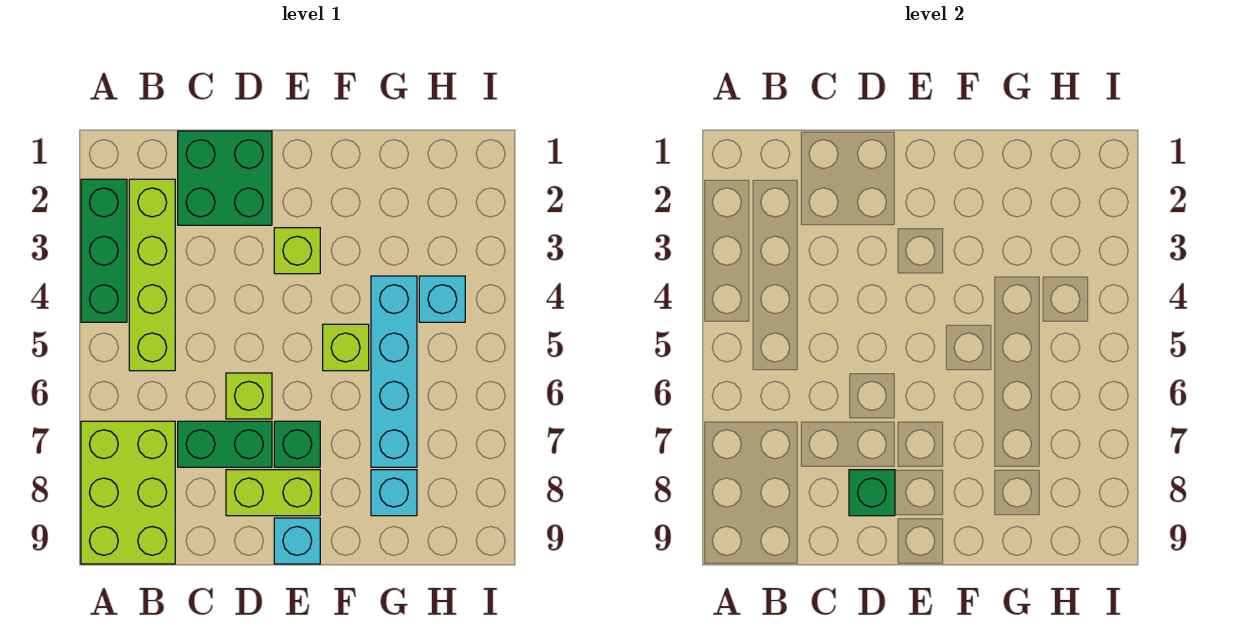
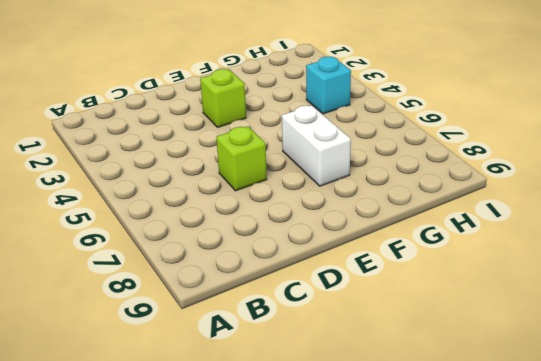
white brick F6:F7 level 1 -> none
none -> green brick A2:A4 level 1
none -> lime brick A7:B9 level 1
none -> lime brick B2:B5 level 1

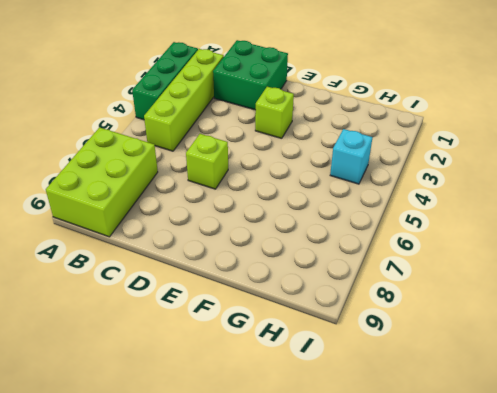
none -> green brick C7:D7 level 1
none -> lime brick D8:E8 level 1
none -> green brick E7 level 1

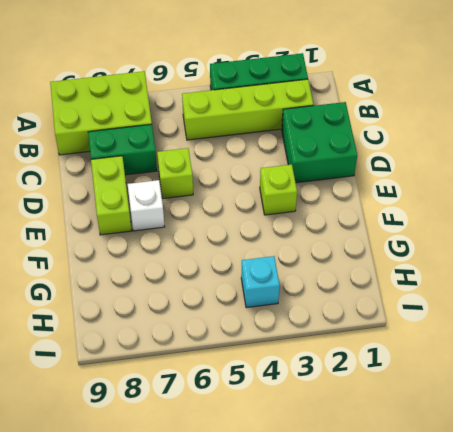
green brick C7:C8 level 1 -> green brick C7:D7 level 1
white brick E7 level 1 -> green brick E7 level 1
none -> cyan brick E9 level 1
none -> lime brick F5 level 1
none -> cyan brick G4:G7 level 1

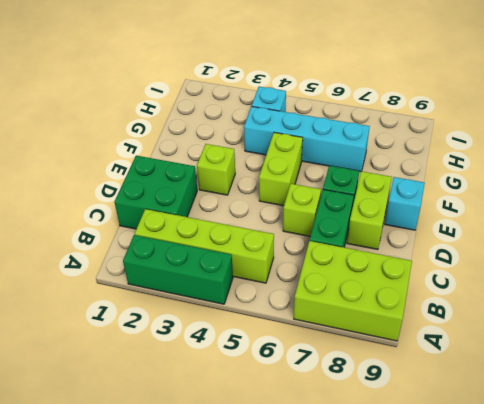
lime brick E5:F5 level 1 -> lime brick F5 level 1
none -> cyan brick G8 level 1
none -> green brick D8 level 2

